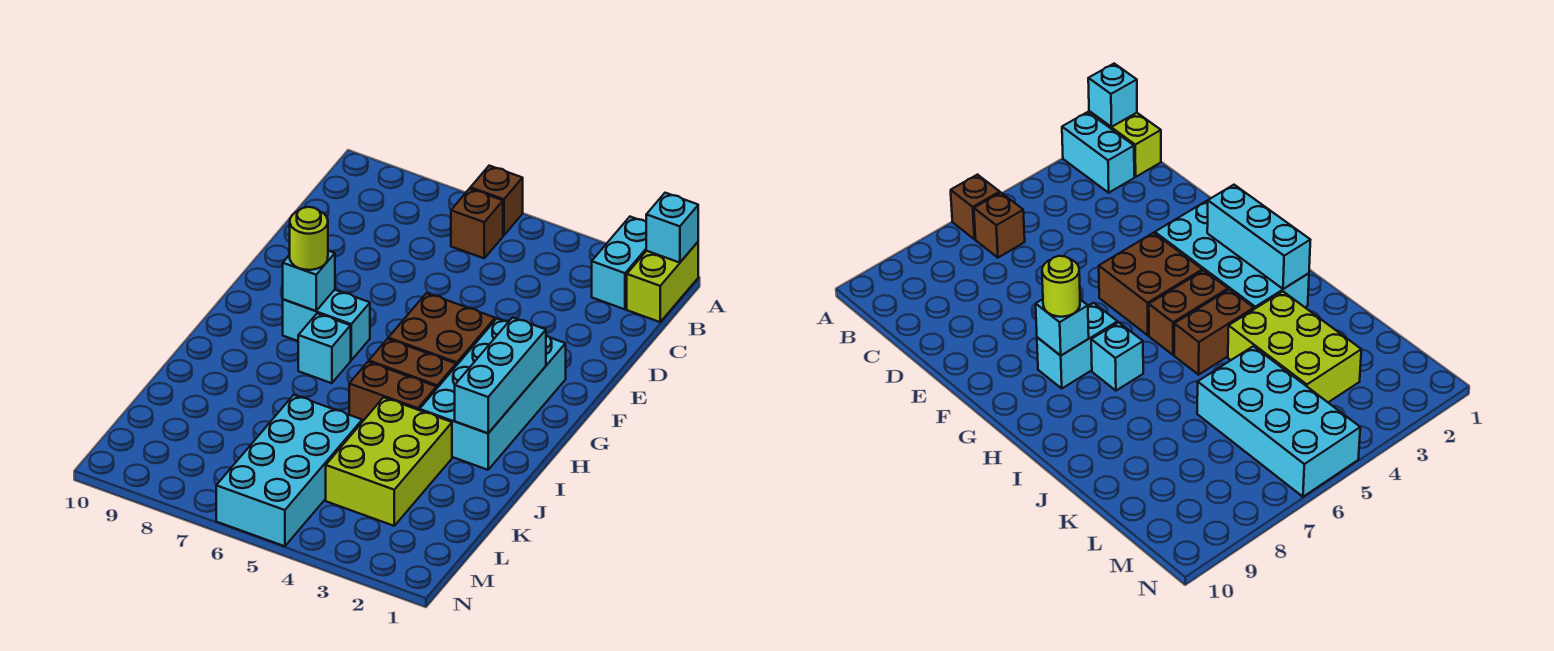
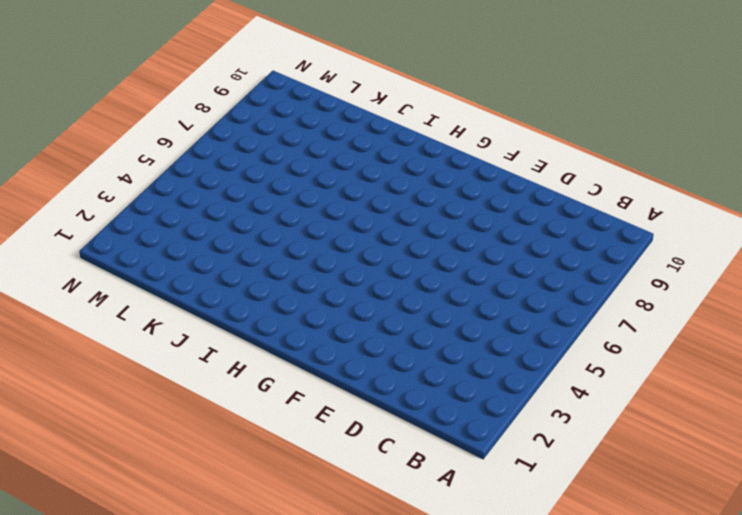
none -> lime brick A1:B1 level 1
none -> cyan brick A2:B2 level 1
none -> brown brick A6 level 1

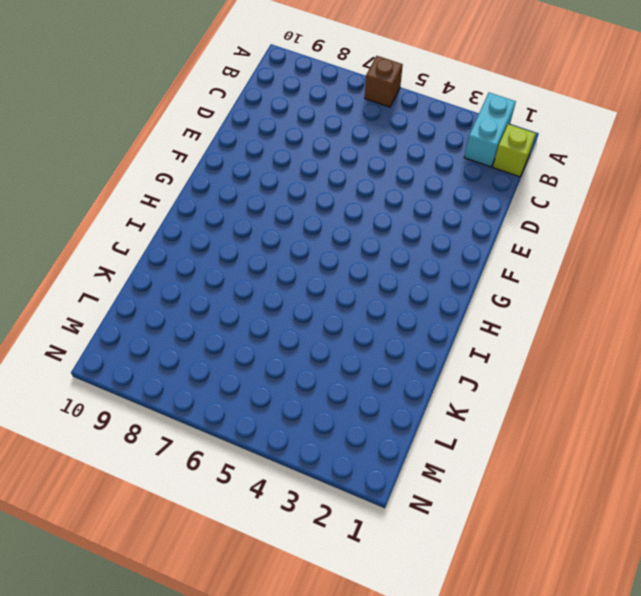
lime brick B1 level 1 -> lime brick A1:B1 level 1
none -> brown brick B6 level 1
none -> cyan brick F2:I3 level 1
none -> brown brick F4:G5 level 1

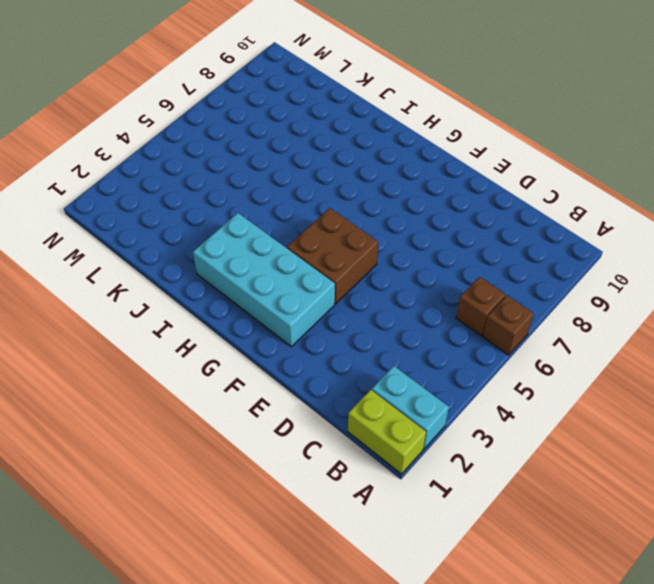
none -> cyan brick G7:G8 level 1
none -> brown brick H4:H5 level 1
none -> cyan brick H7 level 1

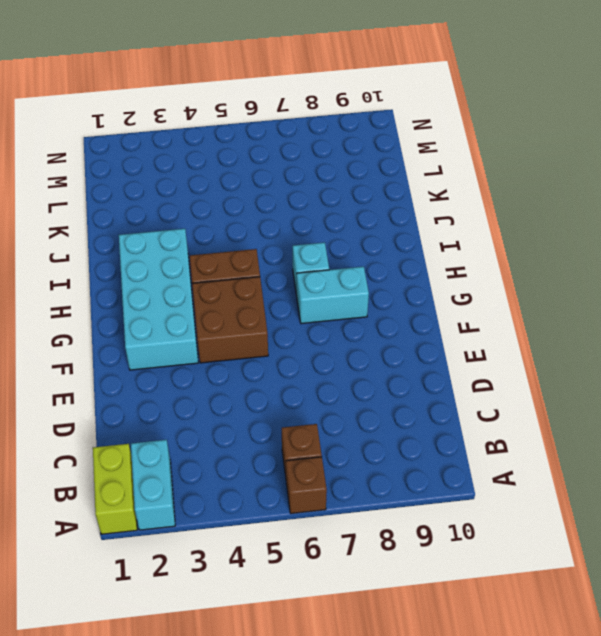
none -> brown brick I4:I5 level 1
none -> lime brick J3:L4 level 1
none -> cyan brick K5:N6 level 1

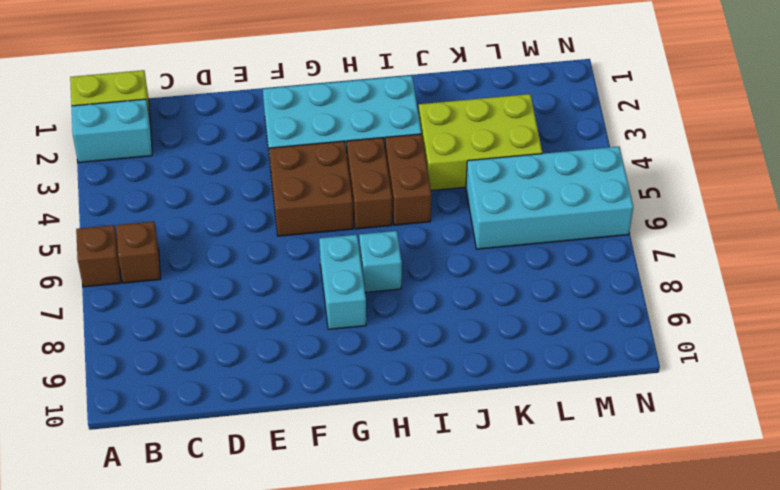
none -> cyan brick A1 level 2
none -> cyan brick G2:I2 level 2
none -> cyan brick G8 level 2

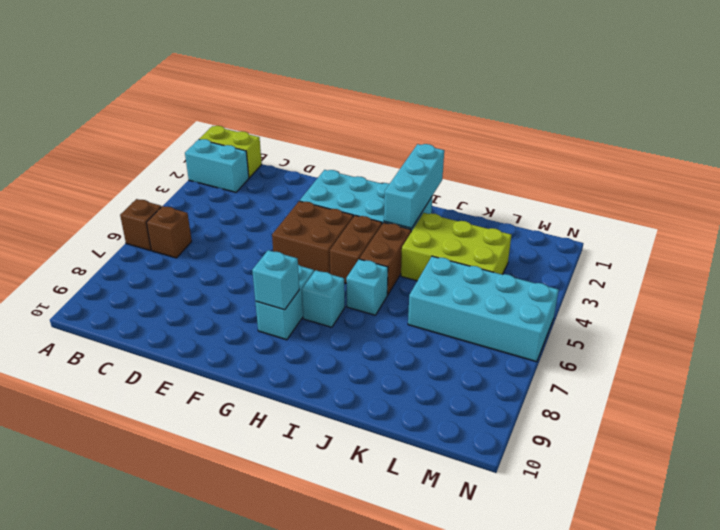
cyan brick I1:I3 level 2 -> cyan brick G2:I2 level 2
cyan brick I6 level 1 -> cyan brick A1 level 2
none -> lime round brick G8 level 3

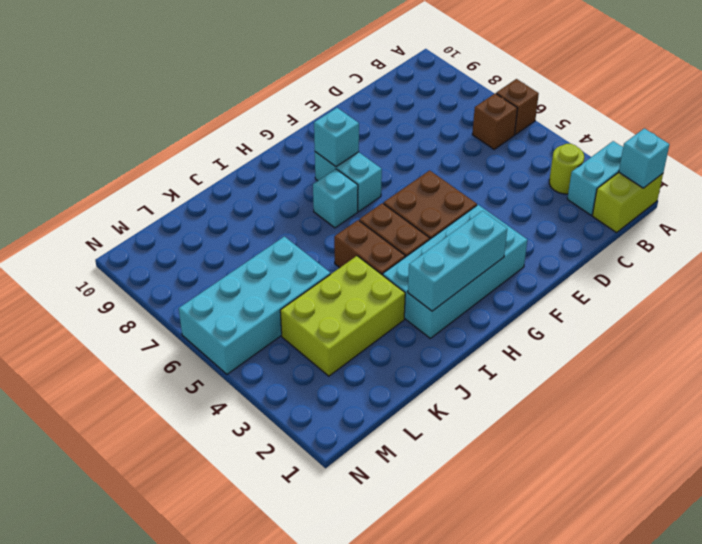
lime round brick B3 level 1 -> lime round brick G8 level 3

